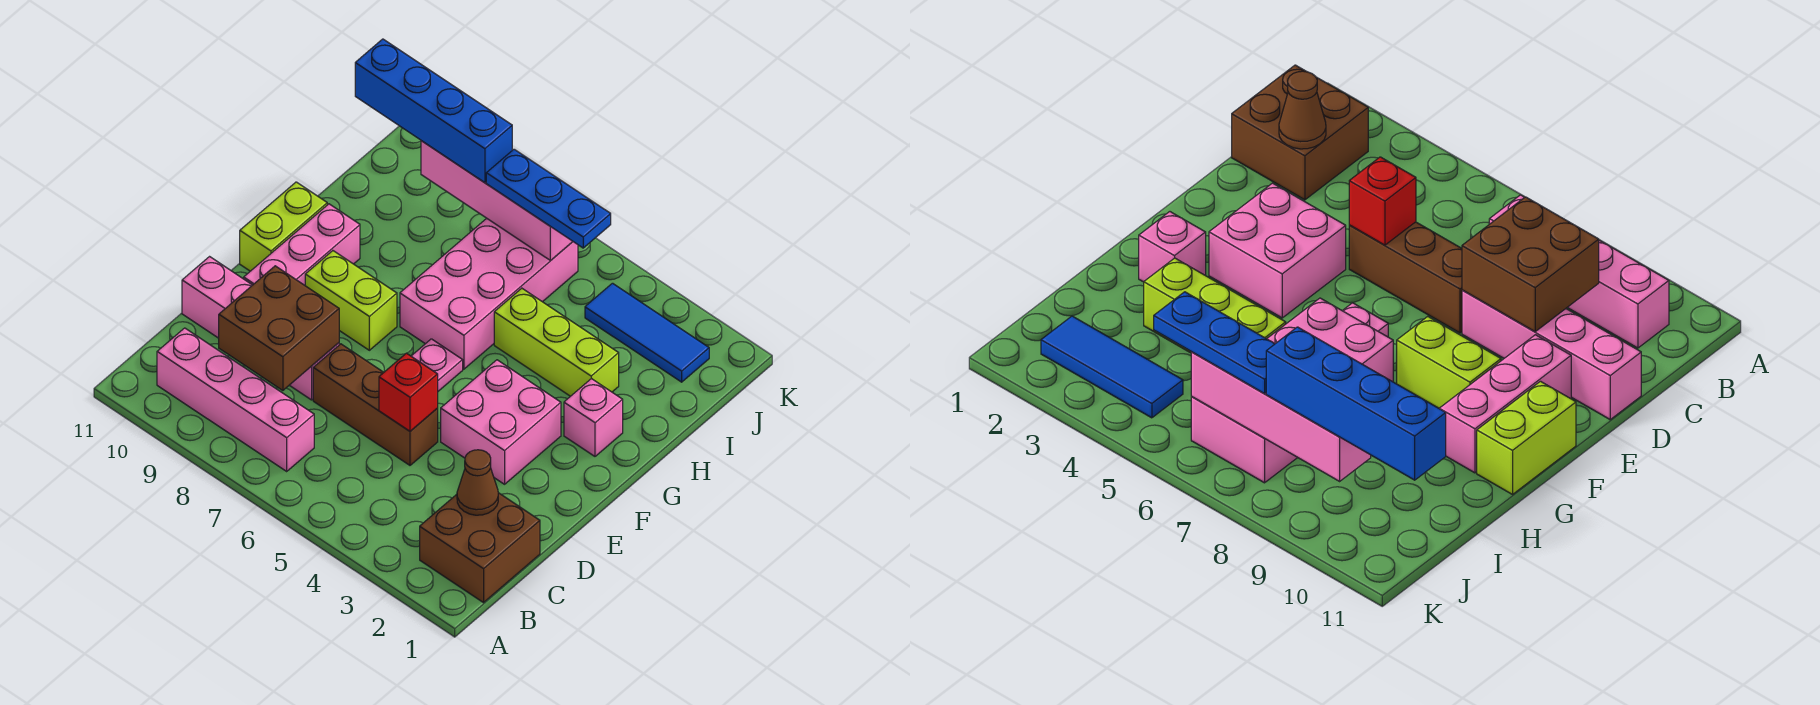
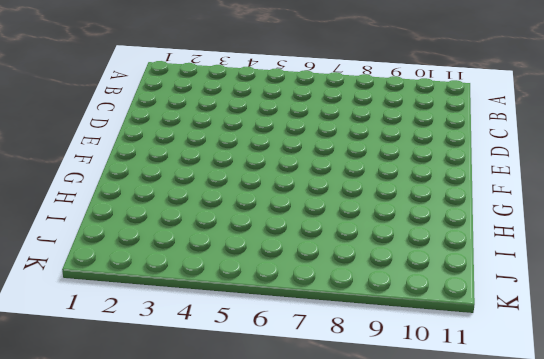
none -> brown brick B1:C2 level 1
none -> pink brick B7:B10 level 1
none -> brown brick D5:D7 level 1

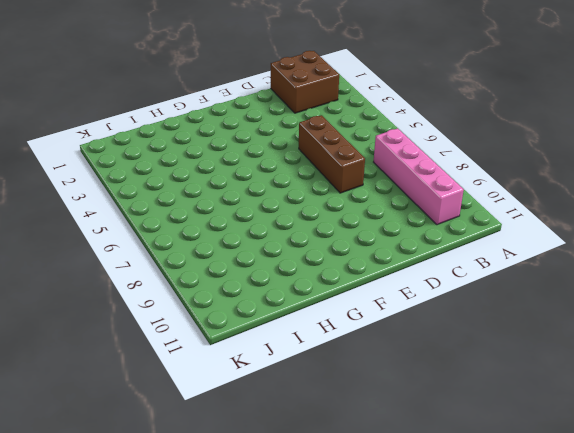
none -> pink brick D8:D11 level 1
none -> pink brick E3:F4 level 1
none -> pink brick E10:G10 level 1

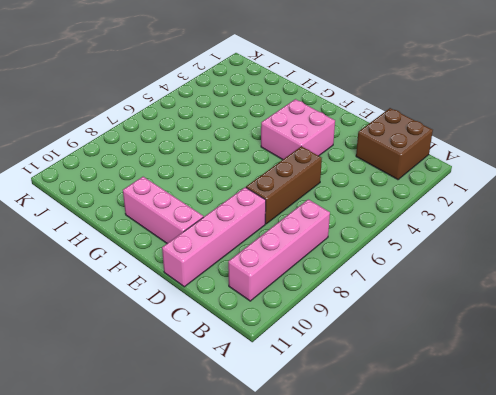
none -> pink plate F6 level 1
none -> lime brick F8:F9 level 1
none -> lime brick F11:G11 level 1

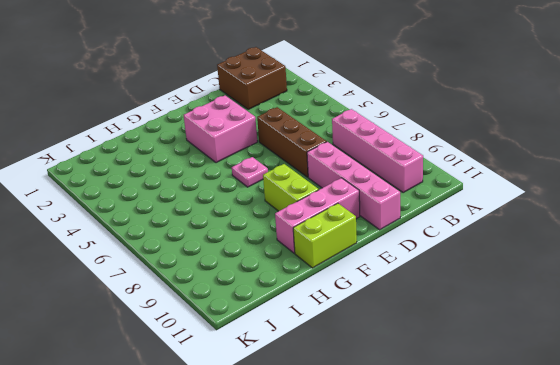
none -> pink brick G2 level 1
none -> pink brick G6:J7 level 1
none -> lime brick H3:H5 level 1

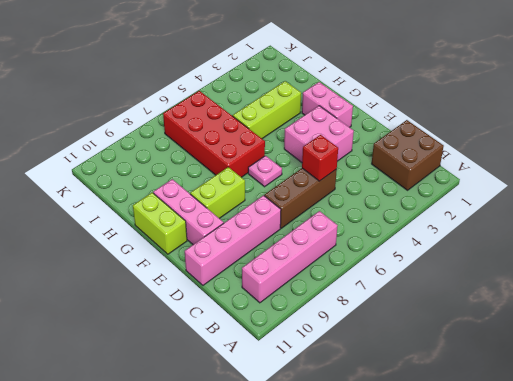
pink brick F2:G2 level 1 -> pink brick G2 level 1
red brick G6:J7 level 1 -> pink brick G6:J7 level 1
none -> blue tile J2:J4 level 1
none -> brown cone C2 level 2
none -> brown brick C8:D9 level 2

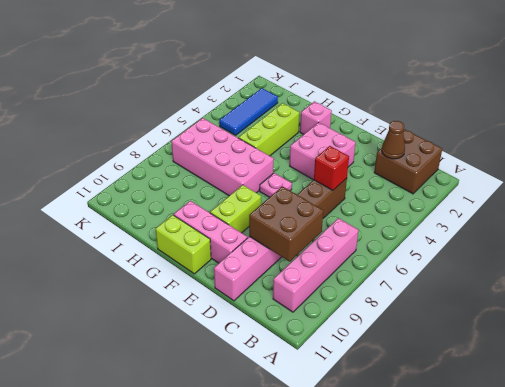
none -> pink brick J6:J9 level 2
none -> blue plate J5:J7 level 3
none -> blue brick J8:J11 level 3

